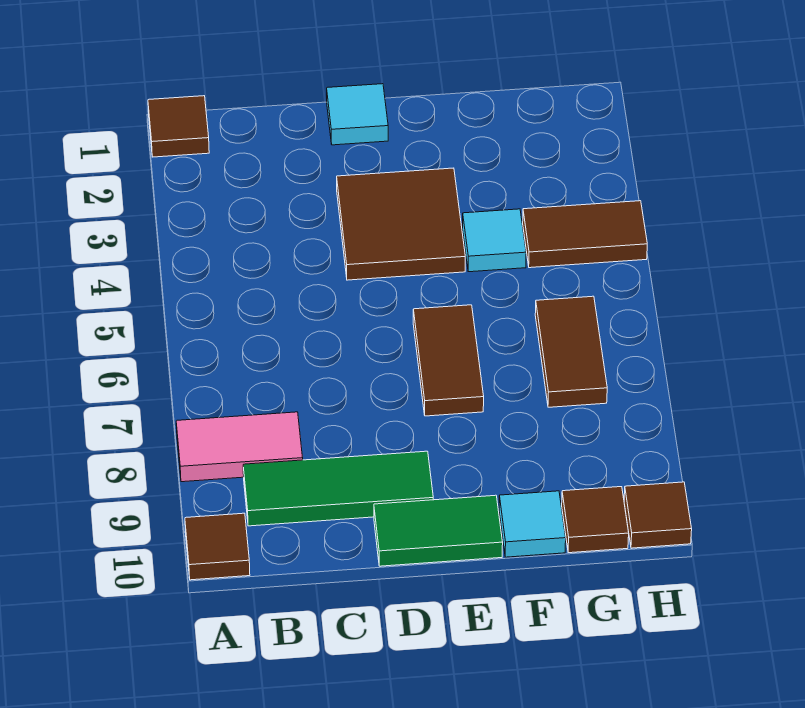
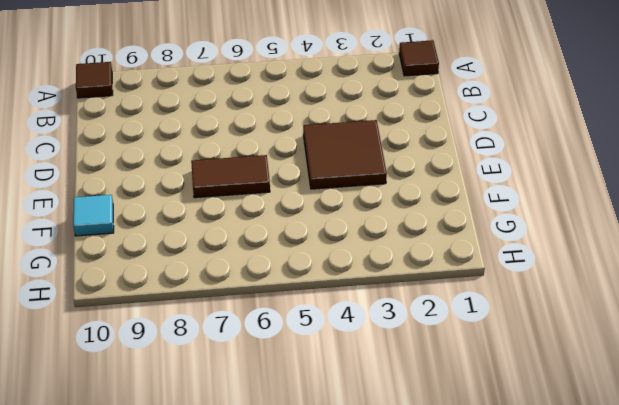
none -> pink tile A8:B8 level 1
none -> green tile B9:D9 level 1
none -> cyan tile D1 level 1

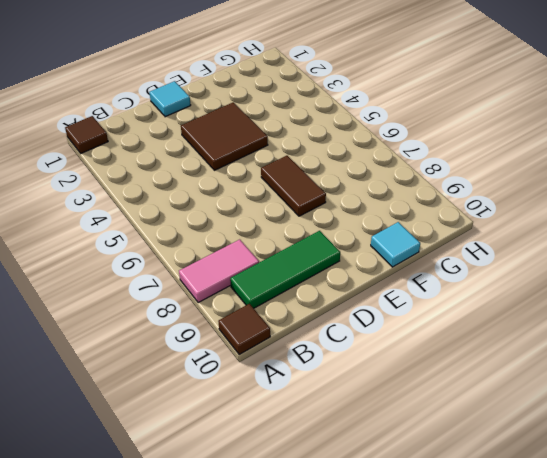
none -> green tile D10:E10 level 1
none -> cyan tile F4 level 1
none -> brown tile G4:H4 level 1

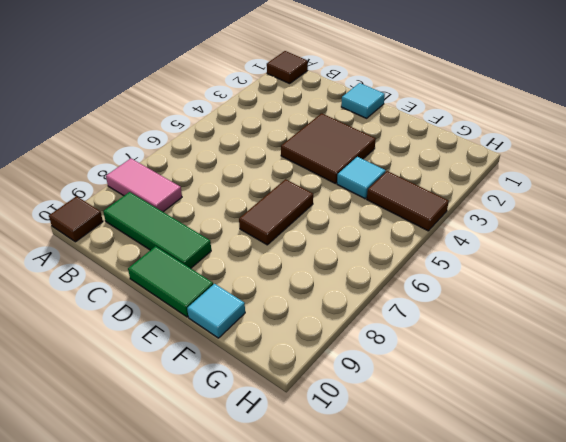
none -> brown tile G6:G7 level 1
none -> brown tile G10 level 1
none -> brown tile H10 level 1

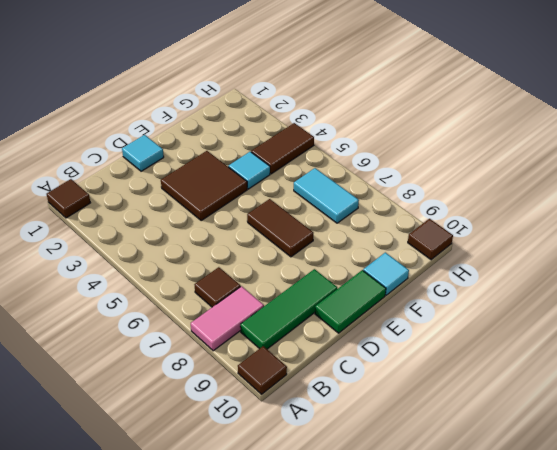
brown tile B7 level 1 -> brown tile G10 level 1
cyan tile G6:G7 level 1 -> brown tile G6:G7 level 1

